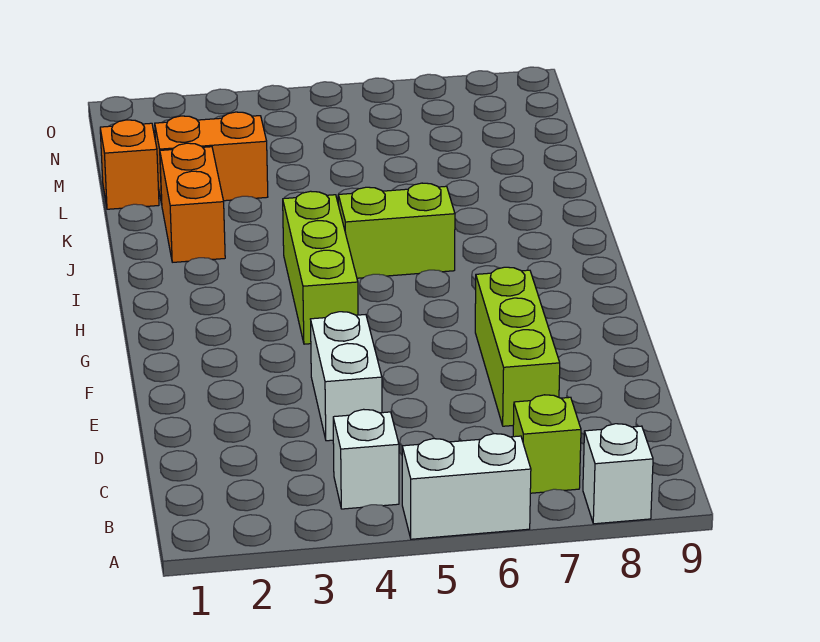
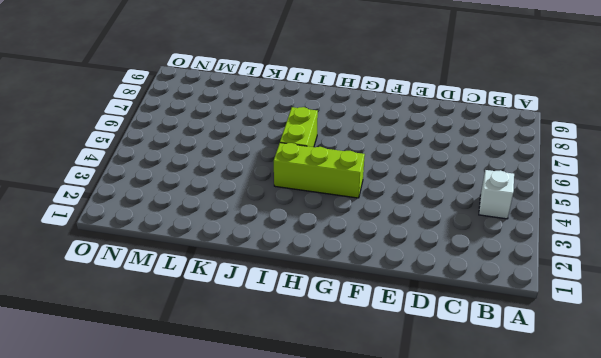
none -> white brick A5:A6 level 1
none -> white brick A8 level 1

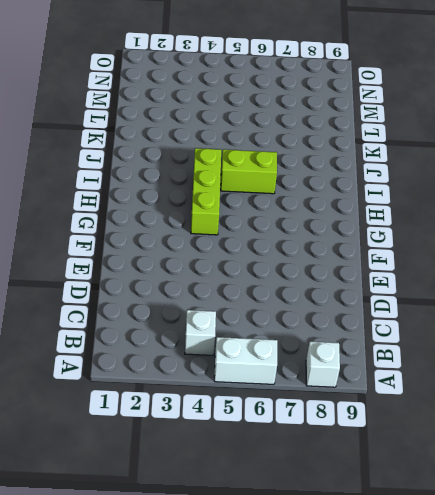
none -> lime brick B7 level 1
none -> white brick D4:E4 level 1

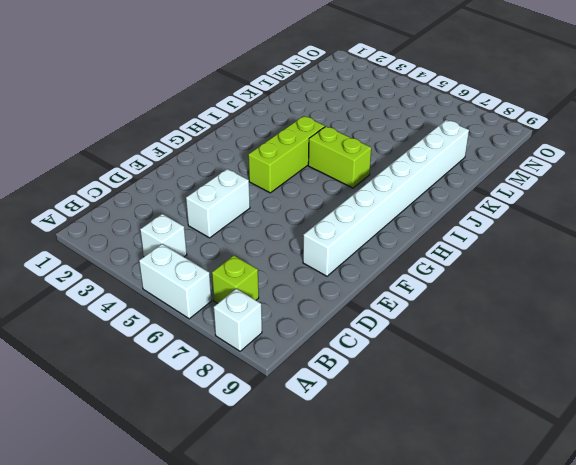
white brick E8:L8 level 1 -> none
none -> lime brick D7:F7 level 1
none -> orange brick J2:K2 level 1

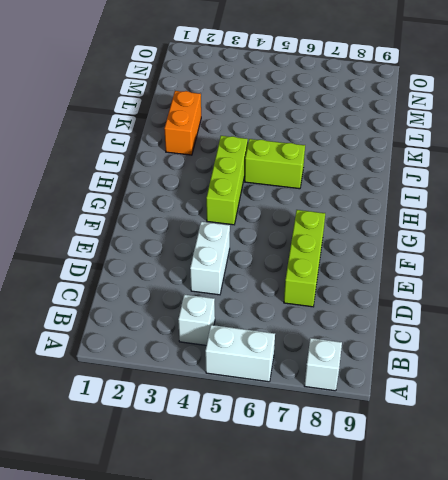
none -> lime brick B7 level 1
none -> orange brick L1 level 1

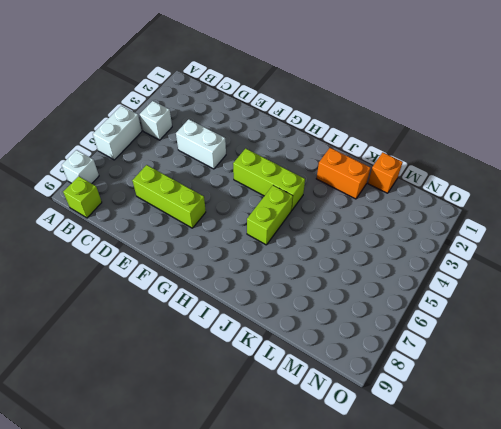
lime brick B9 level 1 -> lime brick B7 level 1
none -> orange brick L2:L3 level 1

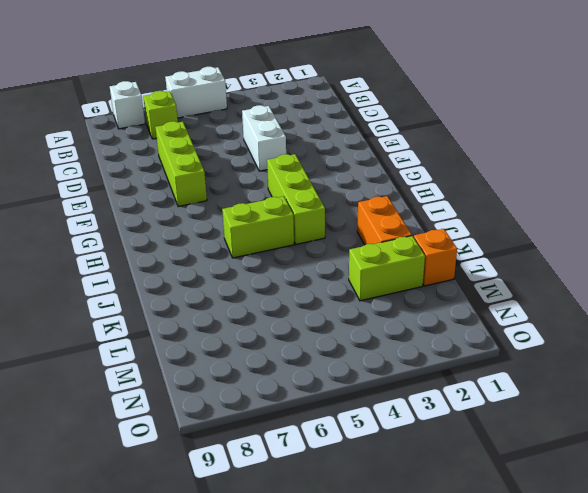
lime brick L2:L3 level 1 -> orange brick L2:L3 level 1
none -> white brick B4 level 1

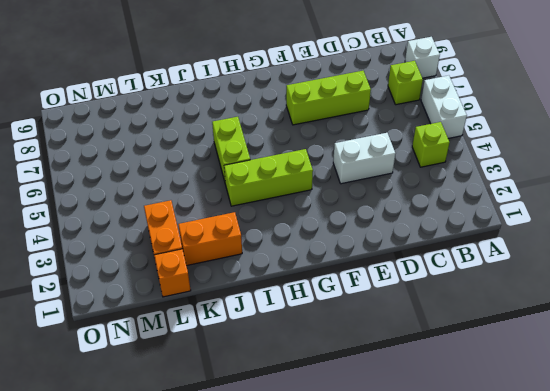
lime brick B4 level 1 -> white brick B4 level 1

